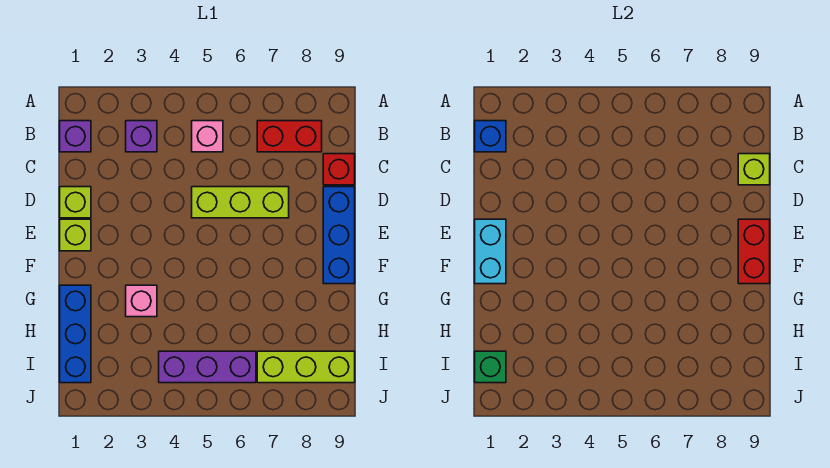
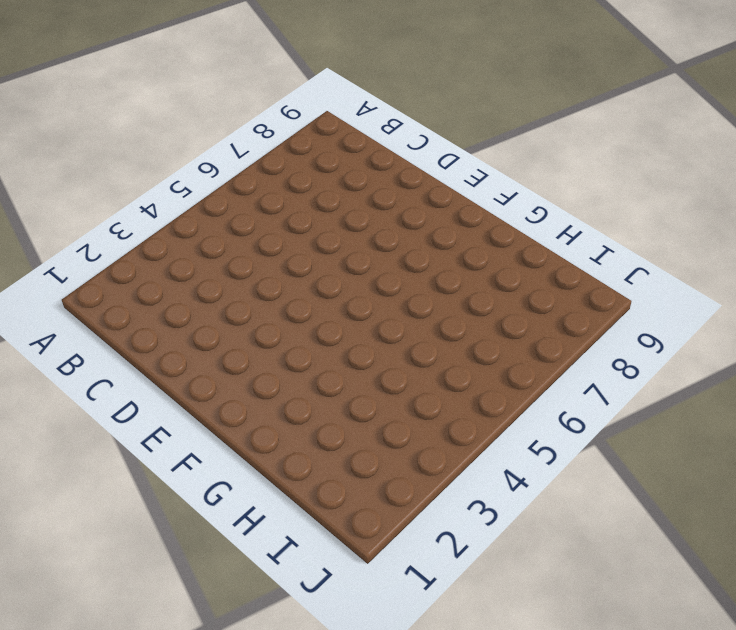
none -> purple brick B1 level 1
none -> purple brick B3 level 1
none -> pink brick B5 level 1

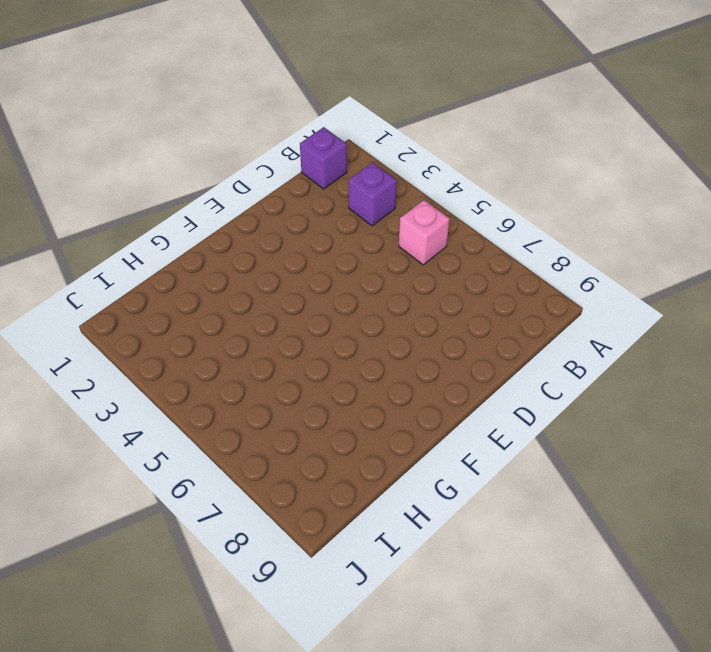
none -> red brick B7:B8 level 1
none -> red brick C9 level 1
none -> lime brick D1 level 1

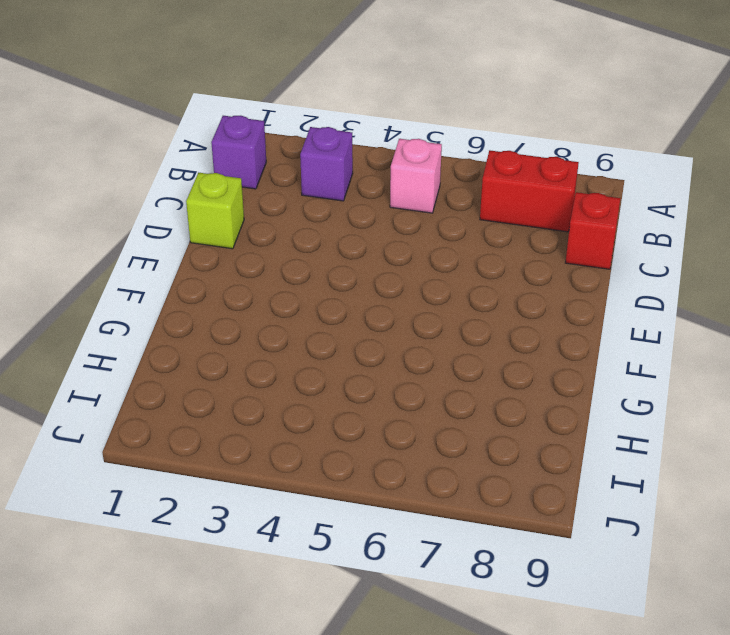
none -> lime brick D5:D7 level 1
none -> blue brick D9:F9 level 1
none -> lime brick E1 level 1

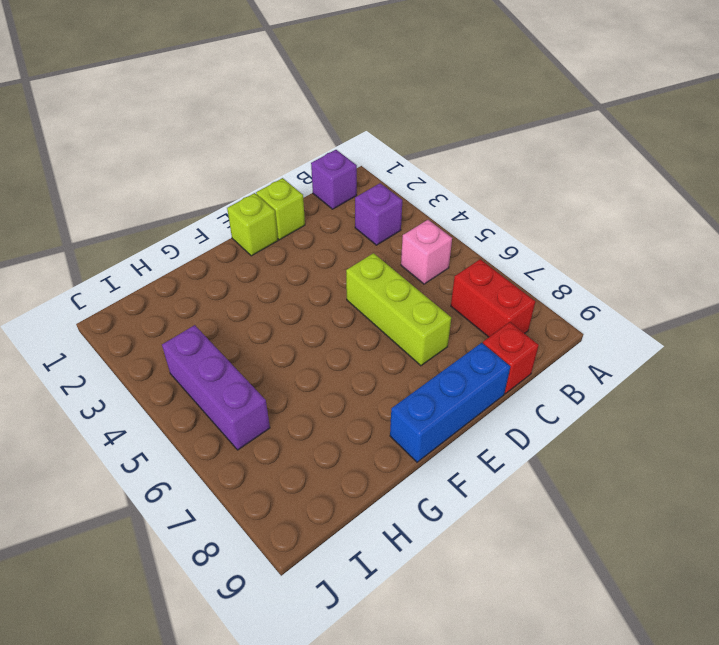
none -> blue brick G1:I1 level 1
none -> pink brick G3 level 1
none -> lime brick I7:I9 level 1

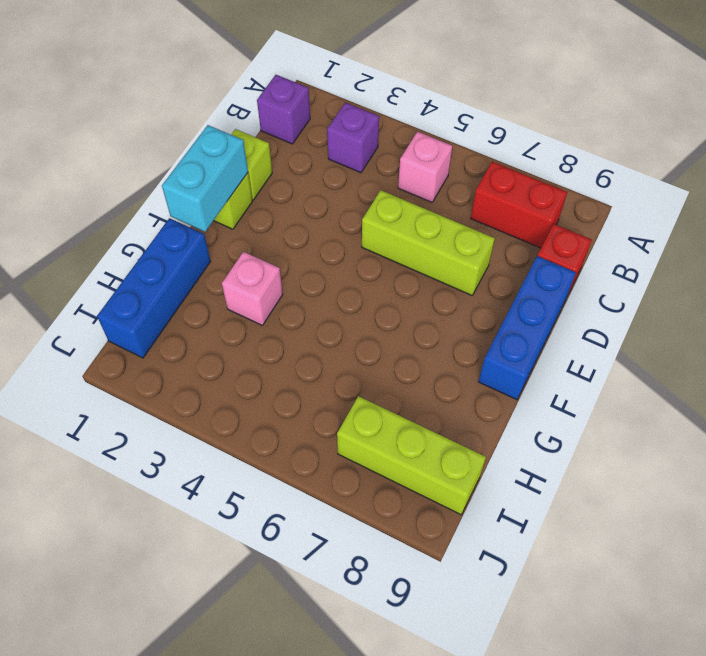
none -> purple brick I4:I6 level 1
none -> blue brick B1 level 2
none -> lime brick C9 level 2

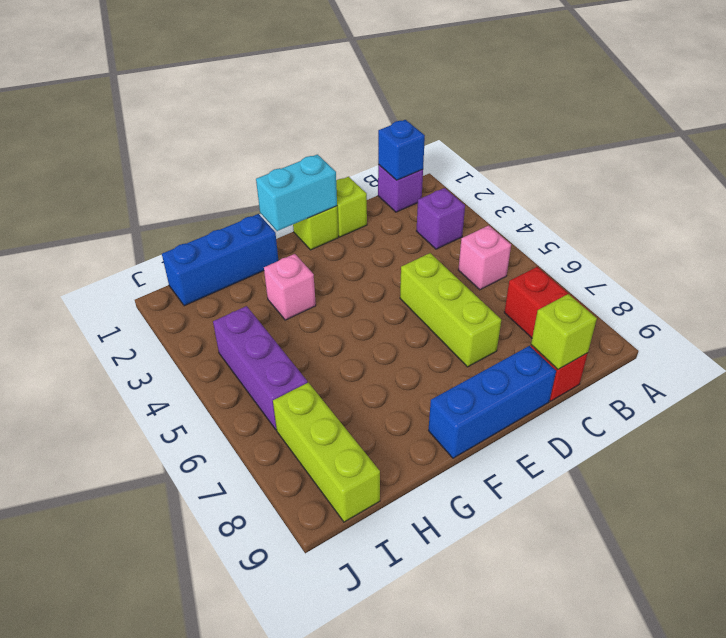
none -> red brick E9:F9 level 2
none -> green brick I1 level 2

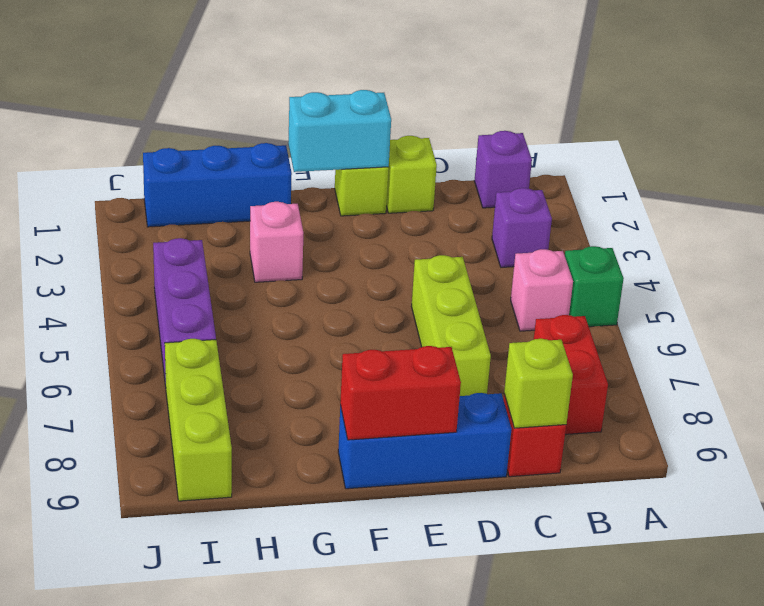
green brick A5 level 1 -> green brick I1 level 2
none -> blue brick B1 level 2

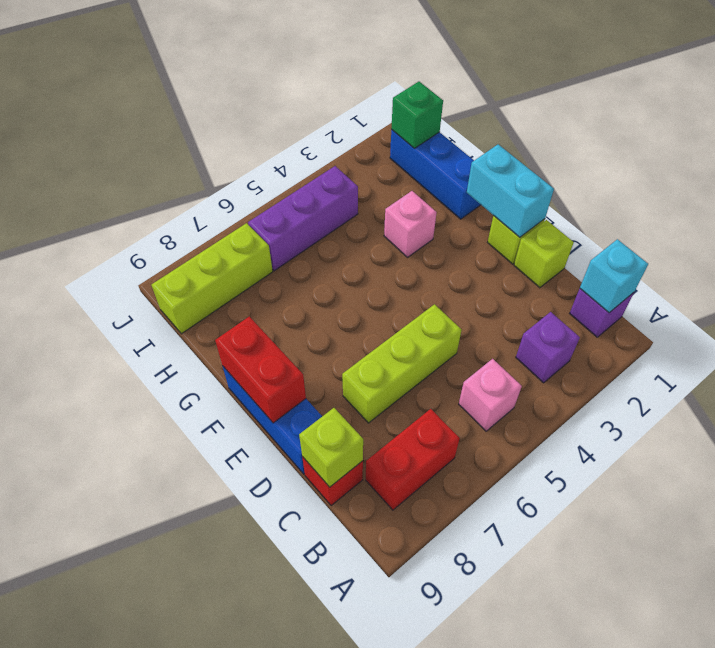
cyan brick B1 level 2 -> blue brick B1 level 2

